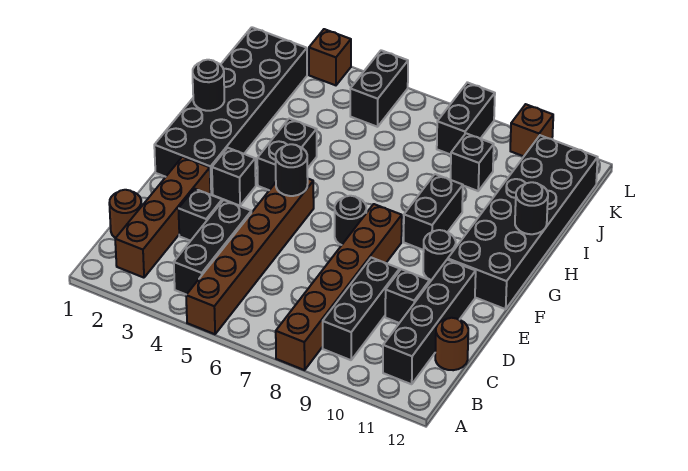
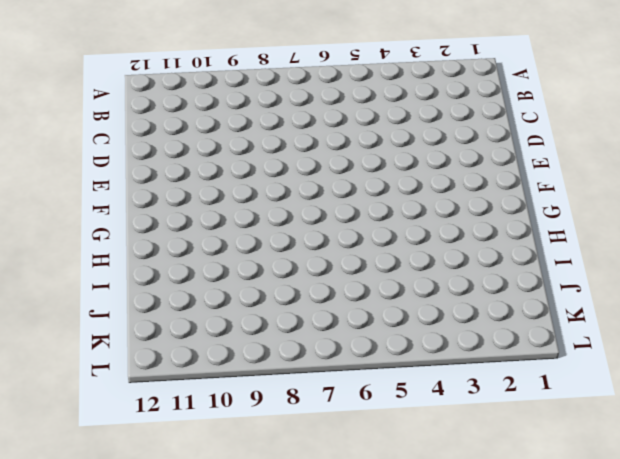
none -> brown brick A5:F5 level 1
none -> brown brick A8:F8 level 1
none -> brown brick B2:E2 level 1

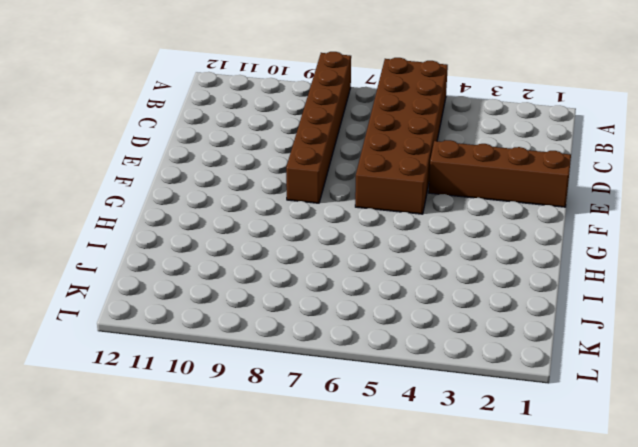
brown brick A5:F6 level 1 -> brown brick A5:F5 level 1
brown brick E1:E4 level 1 -> brown brick B2:E2 level 1
none -> black brick B4:D4 level 1
none -> black brick B9:D9 level 1
none -> black brick B11:E11 level 1

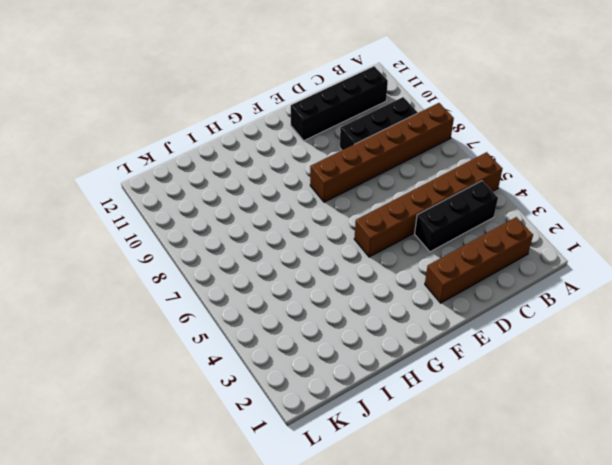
none -> brown round brick C1 level 1
none -> brown round brick C12 level 1
none -> black brick D3 level 1

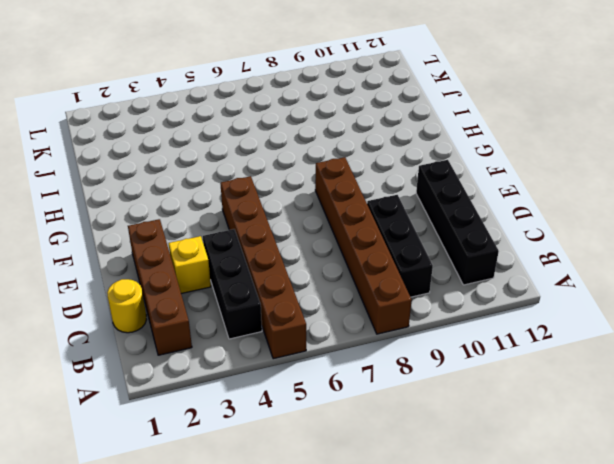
yellow round brick C1 level 1 -> brown round brick C1 level 1
yellow brick D3 level 1 -> black brick D3 level 1
none -> brown round brick C12 level 1
none -> black brick D10 level 1
none -> black brick F1:K2 level 1

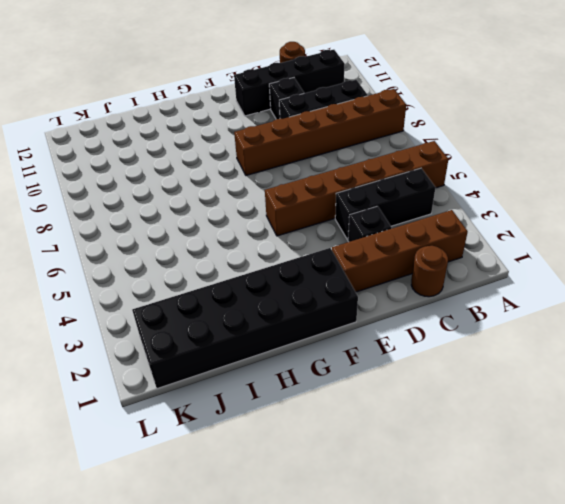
none -> black brick F3 level 1
none -> black round brick F7 level 1
none -> black round brick F10 level 1

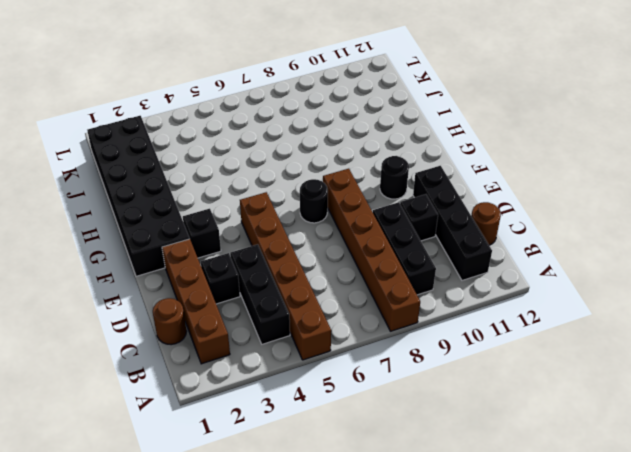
none -> black brick F11:K12 level 1
none -> black brick G4:H4 level 1
none -> black brick G9:H9 level 1

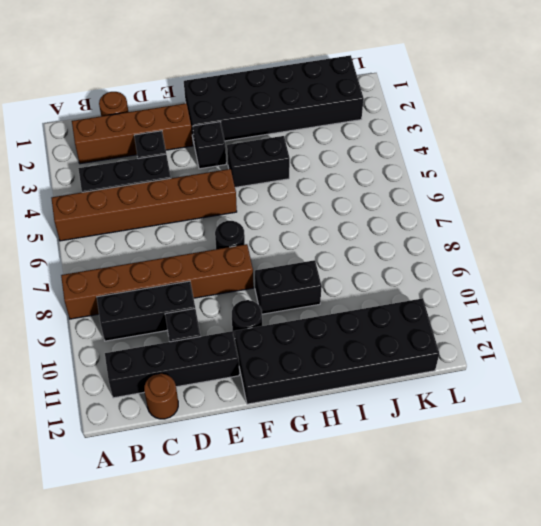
none -> black brick J9 level 1
none -> black brick K5:L5 level 1
none -> black brick K8:L8 level 1

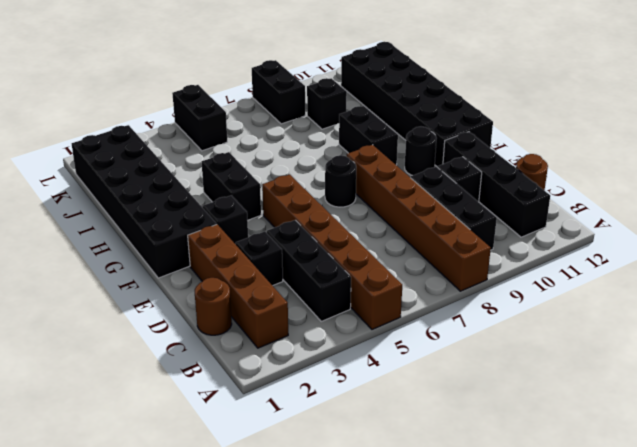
none -> brown brick L3 level 1
none -> brown brick L10 level 1
none -> black round brick F5 level 2

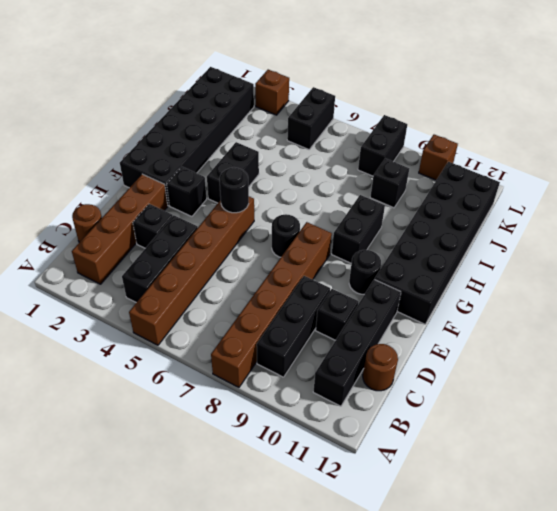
none -> black round brick H1 level 2
none -> black round brick H12 level 2

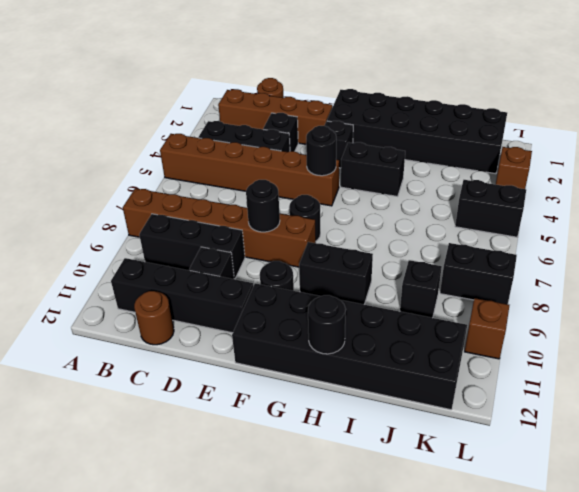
black round brick E8 level 2 -> black round brick H1 level 2

